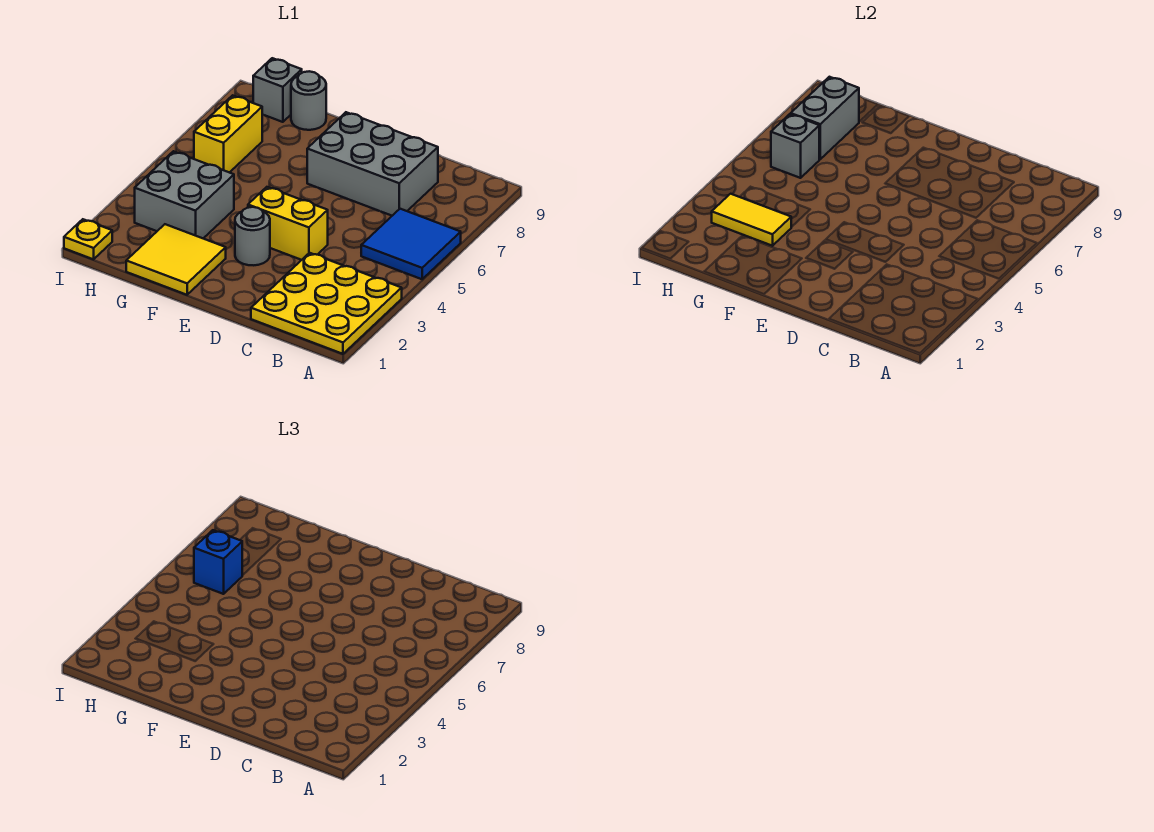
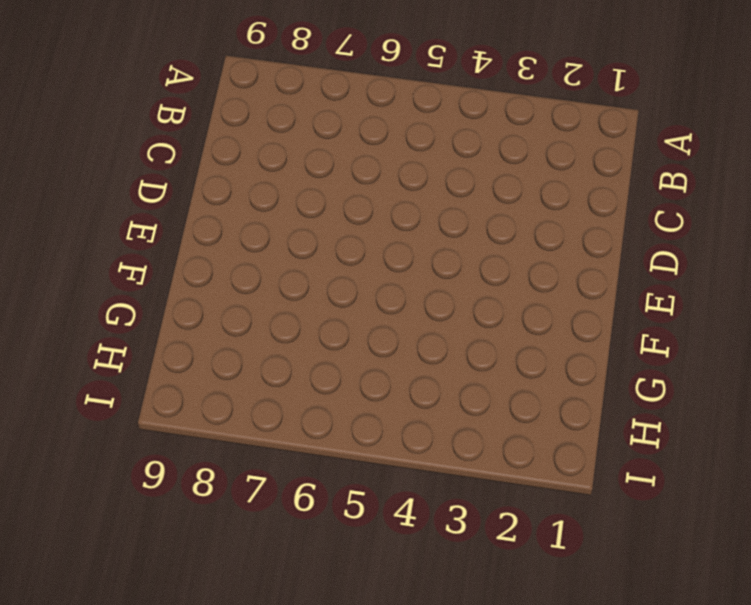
none -> yellow plate A1:C3 level 1
none -> blue tile A5:B6 level 1
none -> grey brick C7:E8 level 1

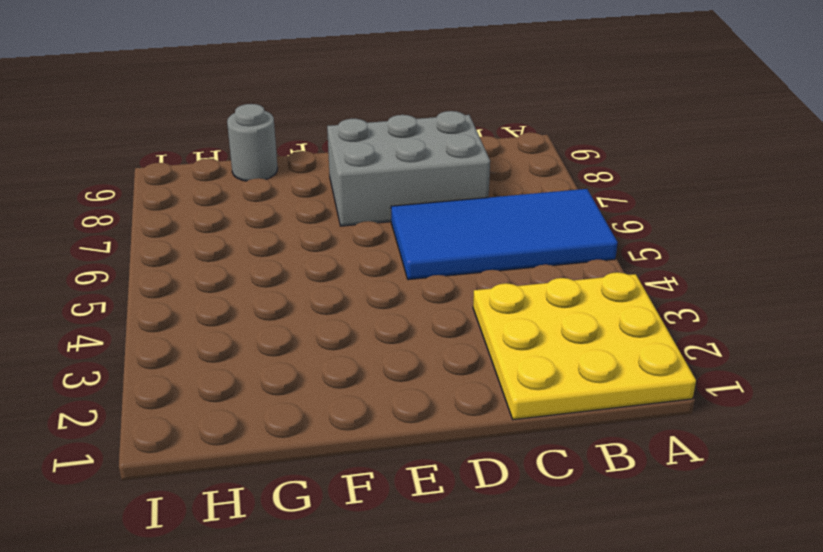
blue tile A5:D6 level 1 -> blue tile A5:B6 level 1
none -> yellow brick D4:E4 level 1
none -> grey round brick E3 level 1
none -> yellow tile F1:G2 level 1

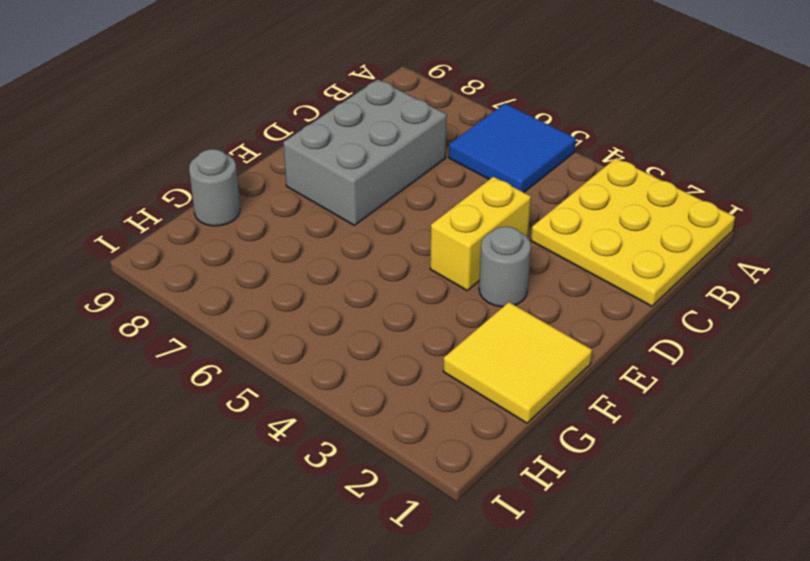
none -> grey brick G3:H4 level 1
none -> yellow brick H6:H7 level 1
none -> grey brick H9 level 1

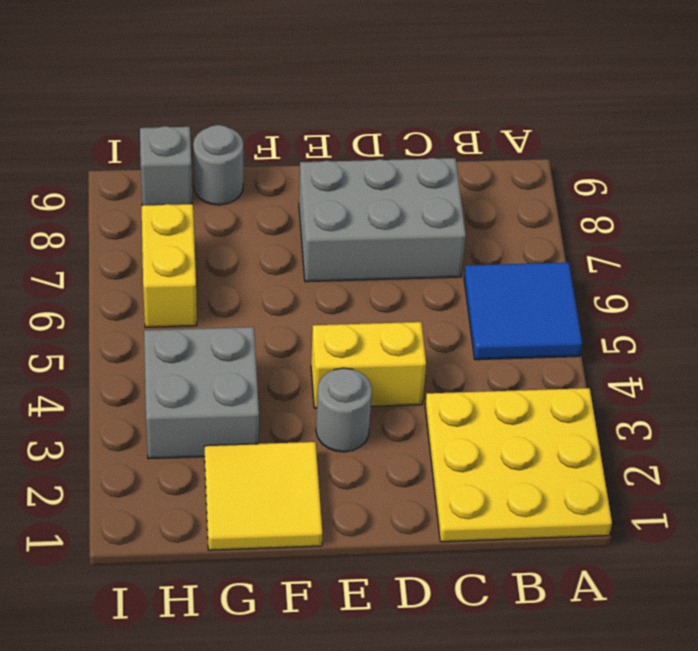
none -> yellow plate I1 level 1
none -> yellow tile G3:H3 level 2
none -> grey brick H6 level 2

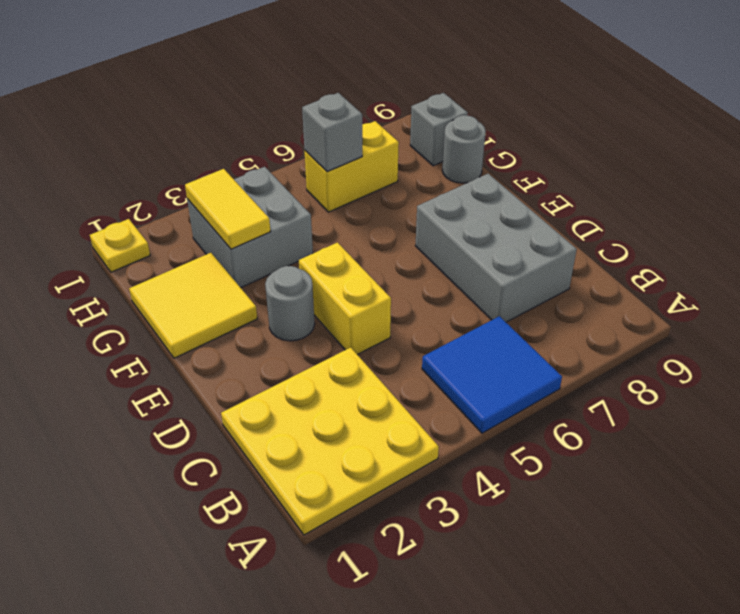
none -> grey brick H7:H8 level 2
none -> blue brick H6 level 3

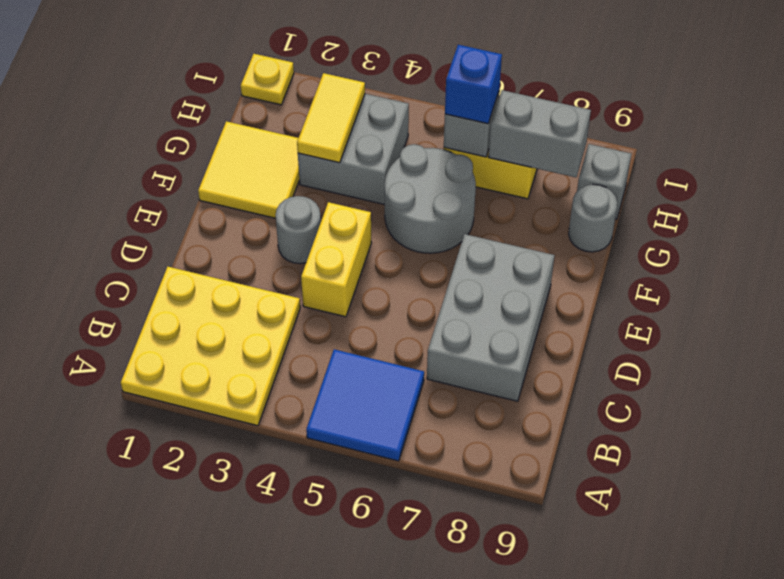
grey round brick F5:G6 level 1 -> none

